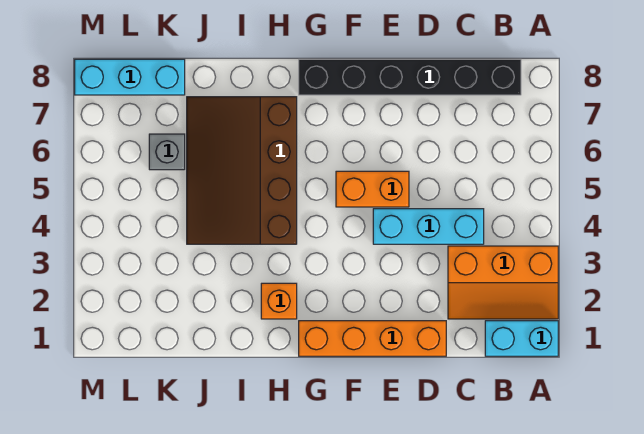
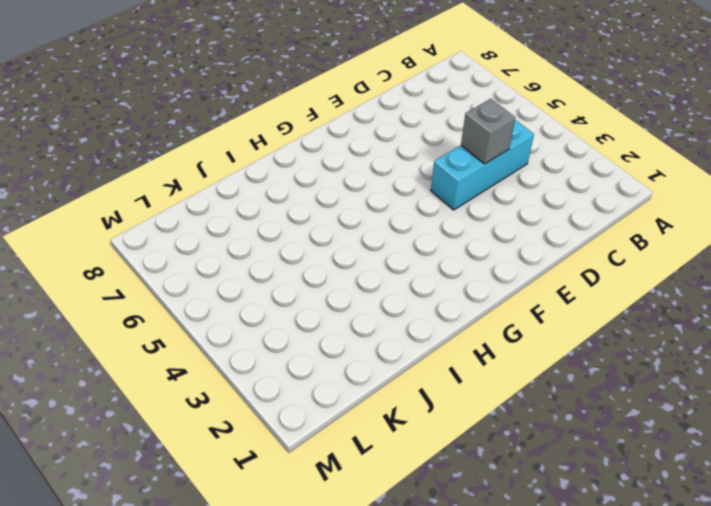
grey brick D4 level 2 -> grey brick K6 level 1
none -> cyan brick A1:B1 level 1
none -> orange slope A2:C3 level 1 top 3

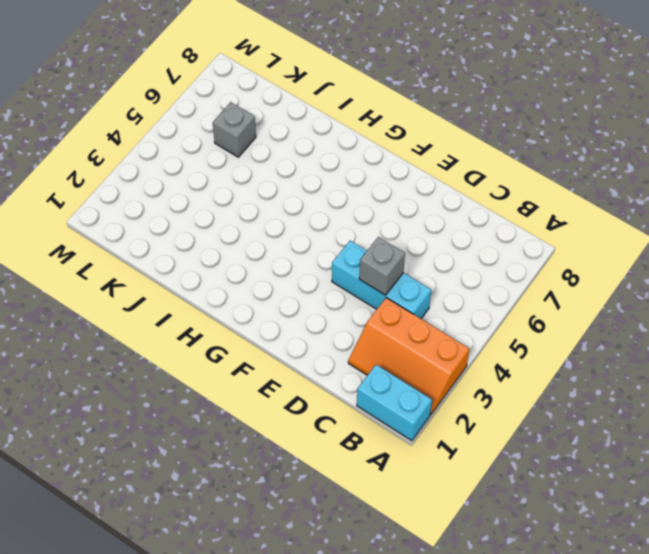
grey brick D4 level 2 -> none
none -> black brick B8:G8 level 1
none -> orange brick D1:G1 level 1

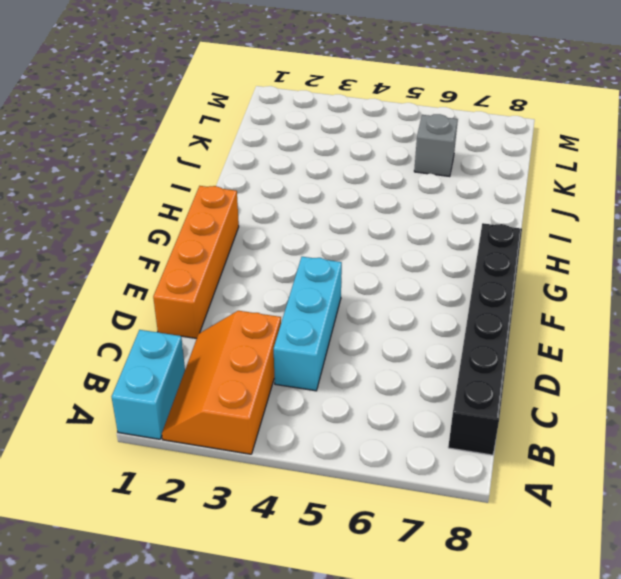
none -> orange brick E5:F5 level 1
none -> orange brick H2 level 1

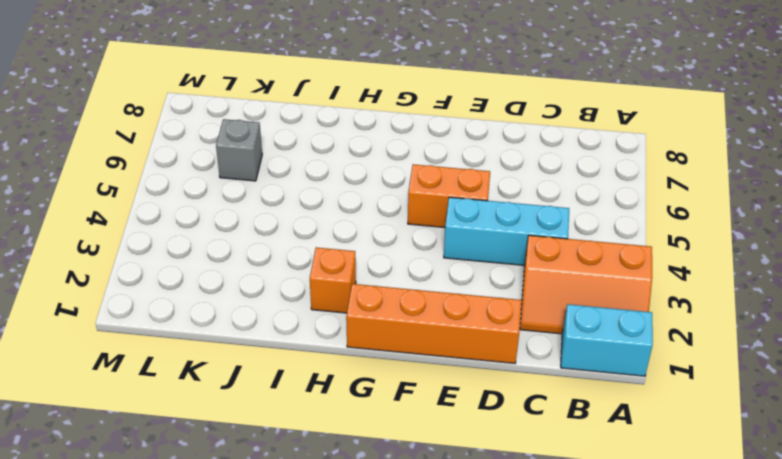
none -> black brick B8:G8 level 1
none -> brown slope H4:J7 level 1 top H

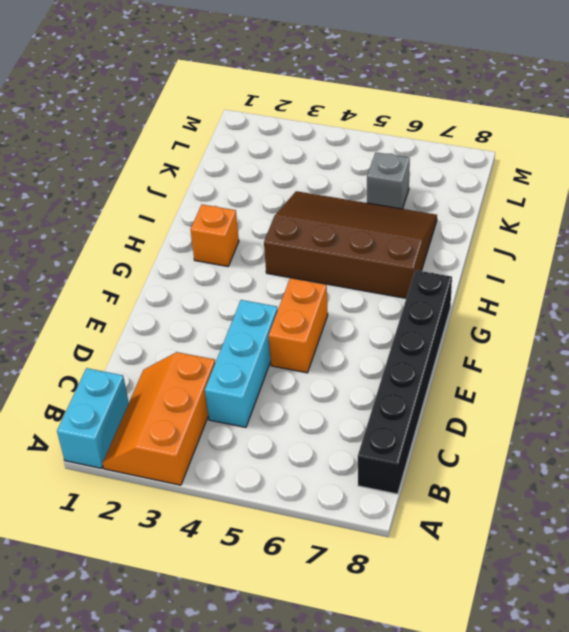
none -> orange brick D1:G1 level 1
none -> cyan brick K8:M8 level 1

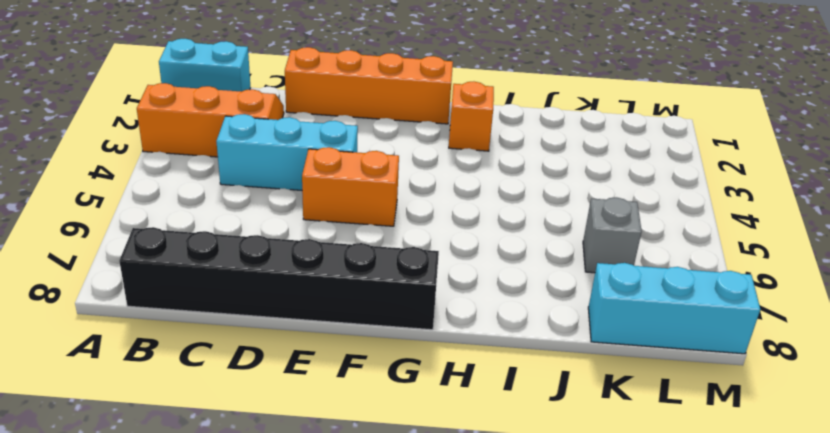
none -> brown slope H4:J7 level 1 top H

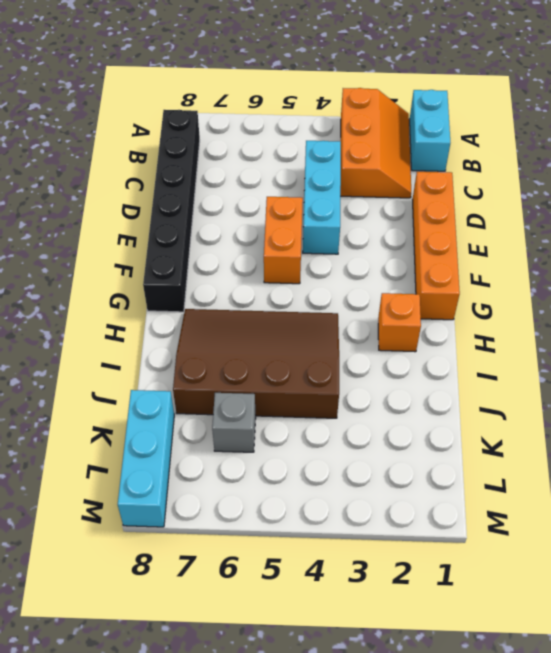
brown slope H4:J7 level 1 top J -> brown slope H4:J7 level 1 top H

